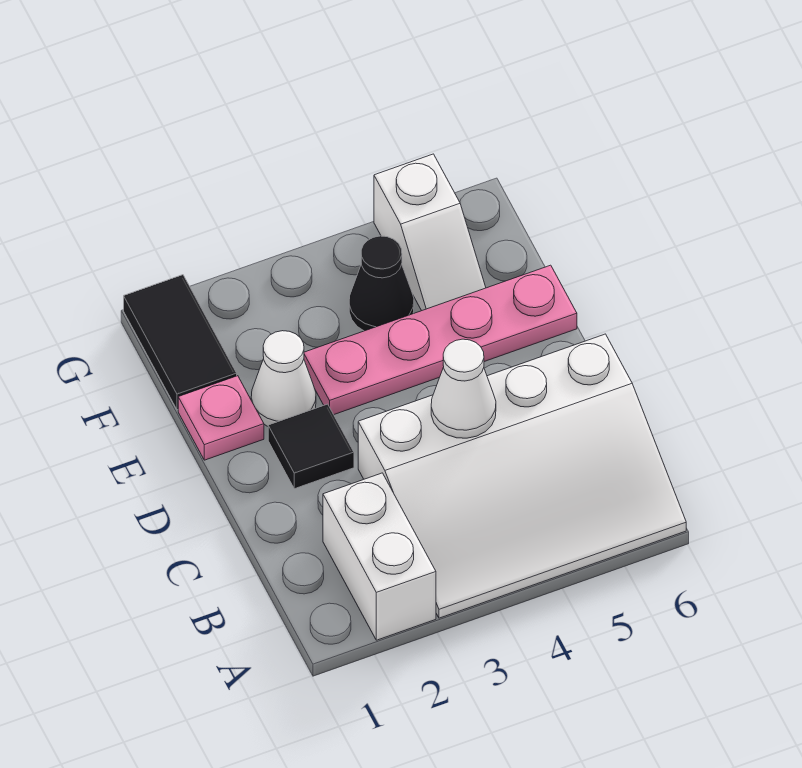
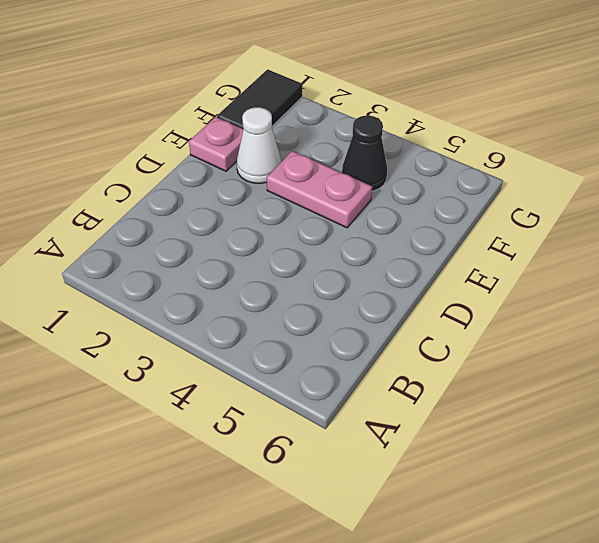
pink plate E3:E4 level 1 -> pink plate E3:E6 level 1
none -> white brick A2:B2 level 1
none -> white slope A3:C6 level 1 top C

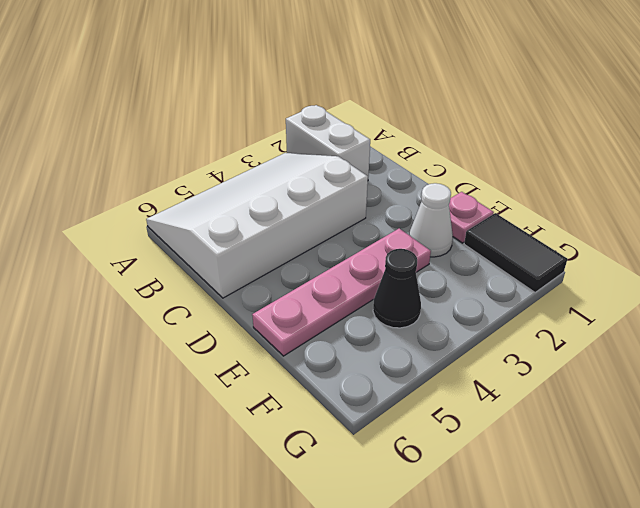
none -> black tile D2 level 1
none -> white slope F5:G5 level 1 top G

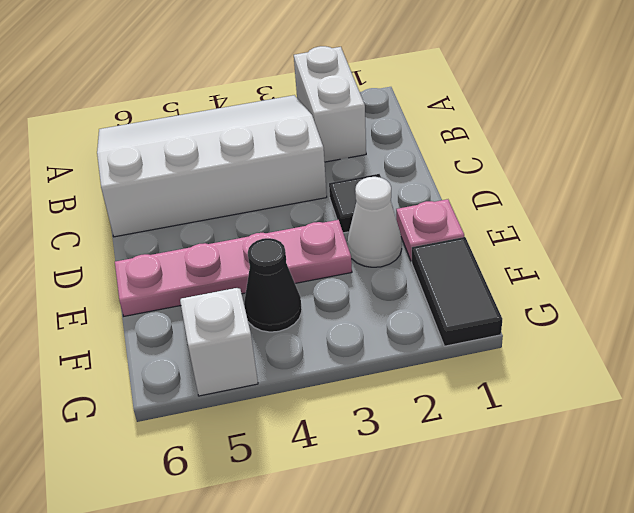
none -> white cone C4 level 2

